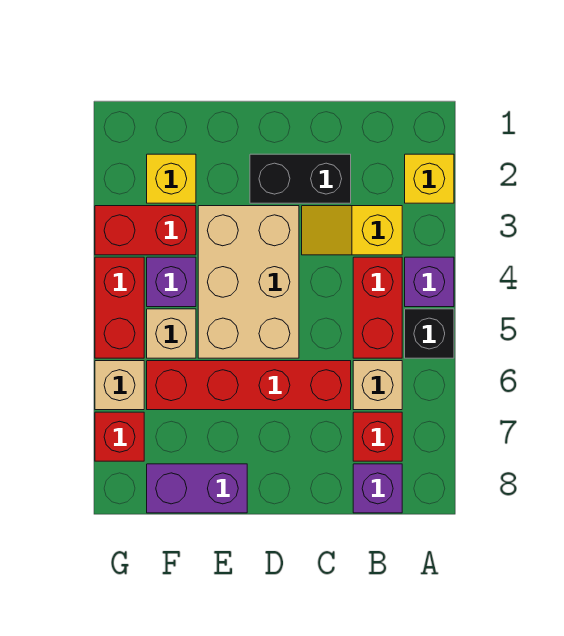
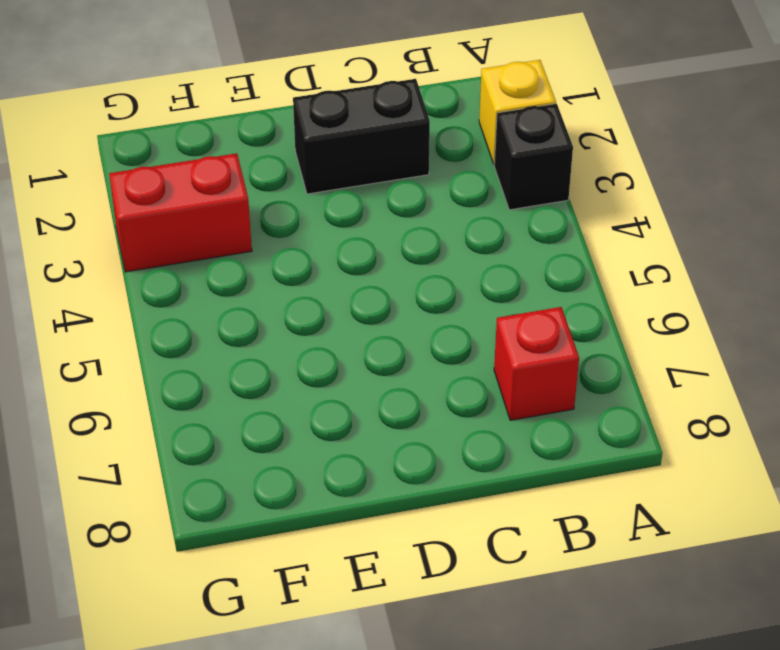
black brick A3 level 1 -> black brick A5 level 1
none -> purple brick A4 level 1
none -> yellow slope B3:C3 level 1 top B
none -> red brick B4:B5 level 1

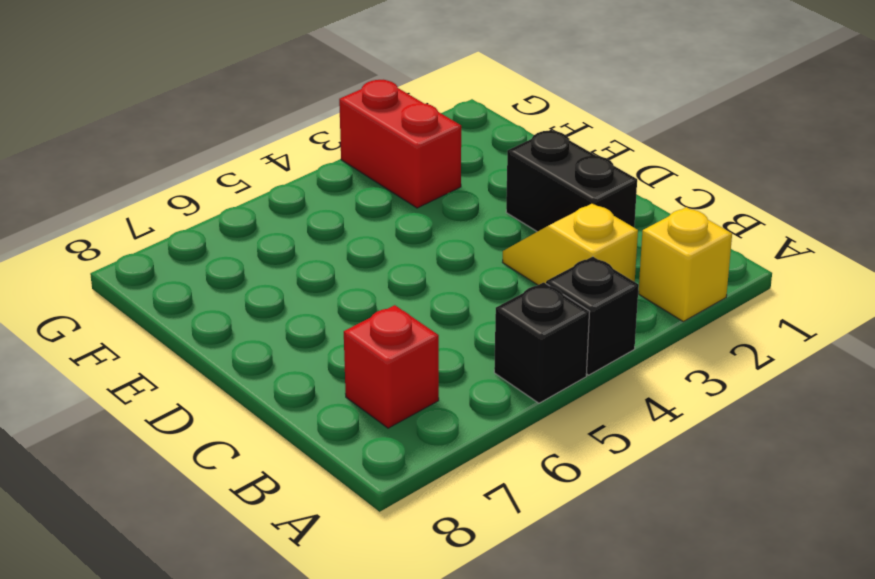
black brick A4 level 1 -> purple brick A4 level 1
none -> red brick B4:B5 level 1
none -> tan brick B6 level 1
none -> purple brick B8 level 1

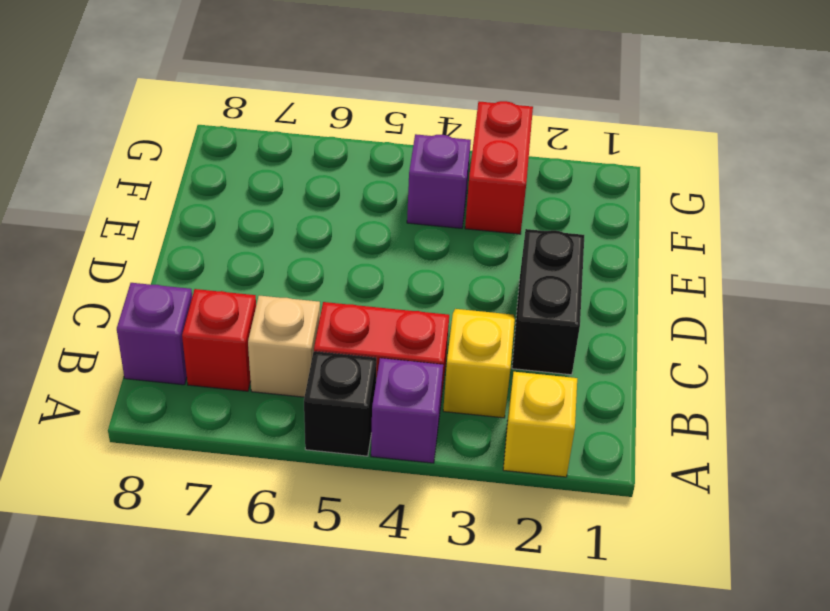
none -> red brick C6:F6 level 1
none -> tan brick D3:E5 level 1
none -> purple brick E8:F8 level 1

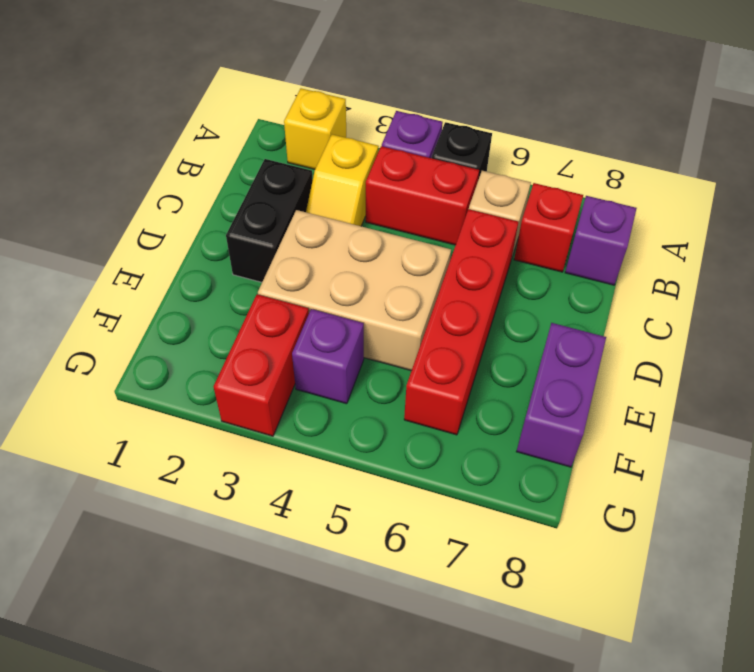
none -> yellow brick F2 level 1
none -> tan brick F5 level 1
none -> red brick G4:G5 level 1

